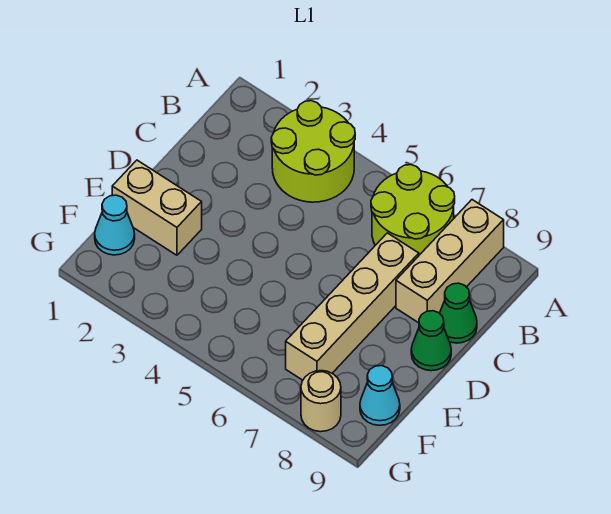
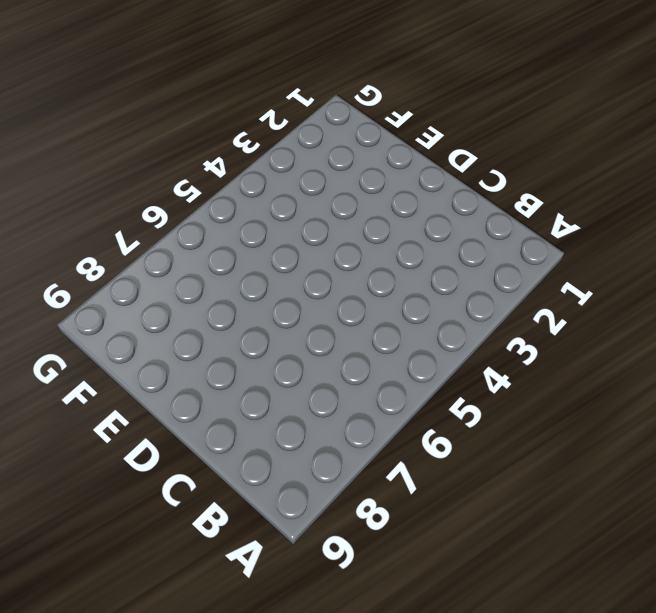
none -> lime round brick A3:B4 level 1
none -> lime round brick A6:B7 level 1

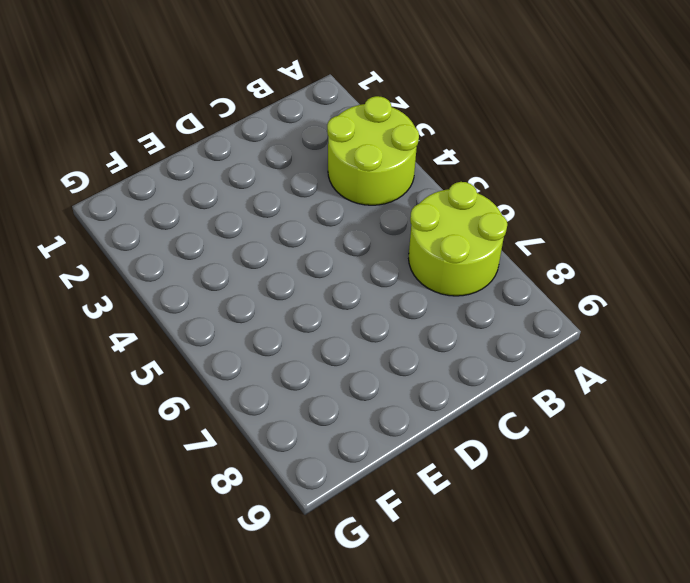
none -> tan brick A8:C8 level 1
none -> tan brick C7:F7 level 1

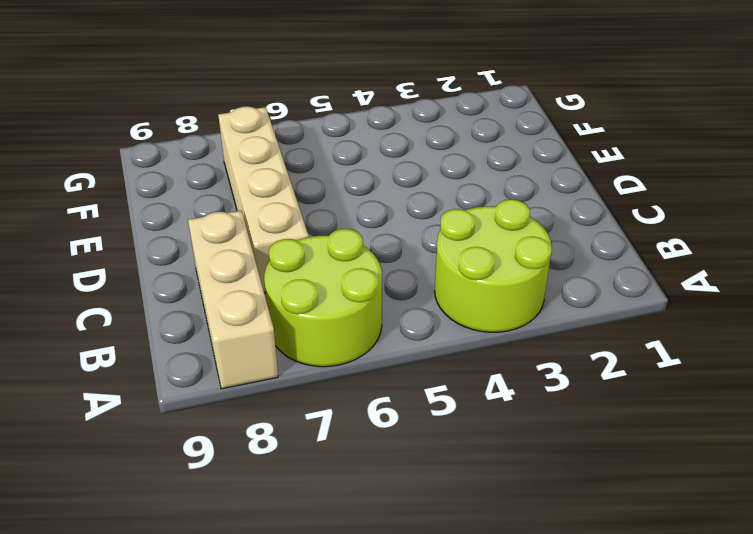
none -> green cone C9 level 1
none -> green cone D9 level 1

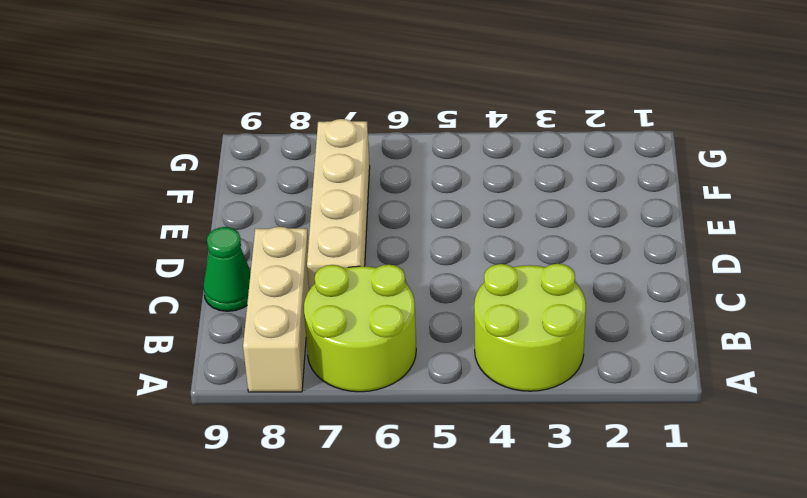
none -> green cone D9 level 1
none -> tan brick E1:E2 level 1

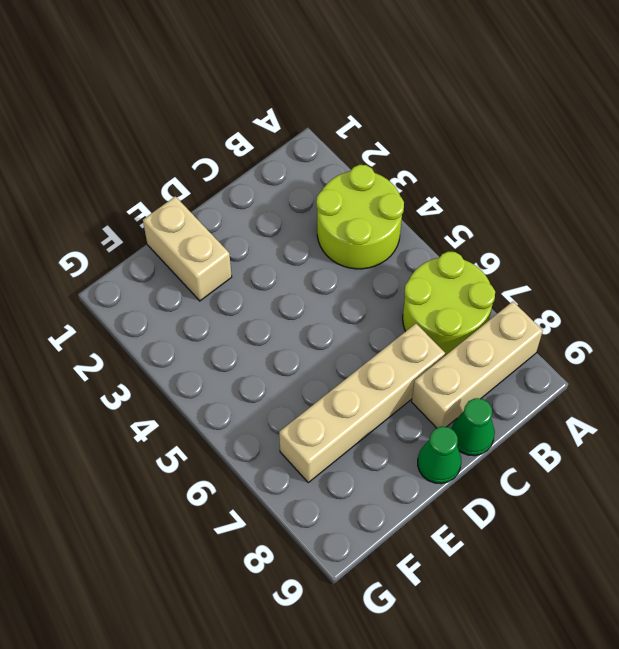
none -> cyan cone F1 level 1
none -> cyan cone F9 level 1

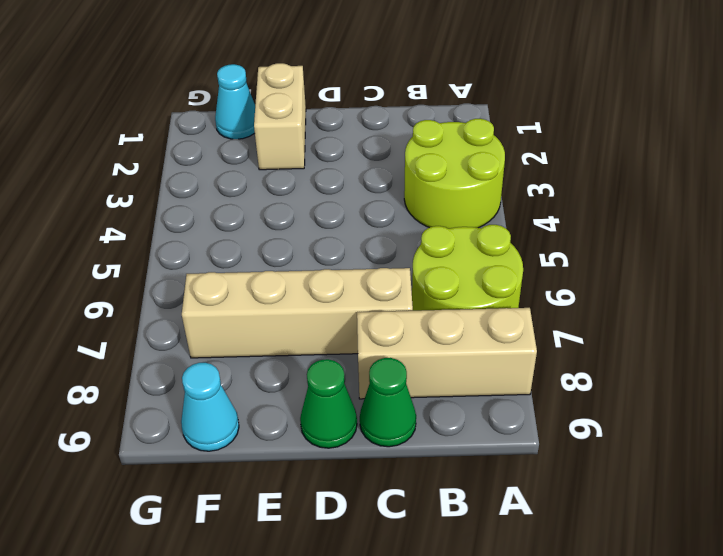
none -> tan round brick G8 level 1

